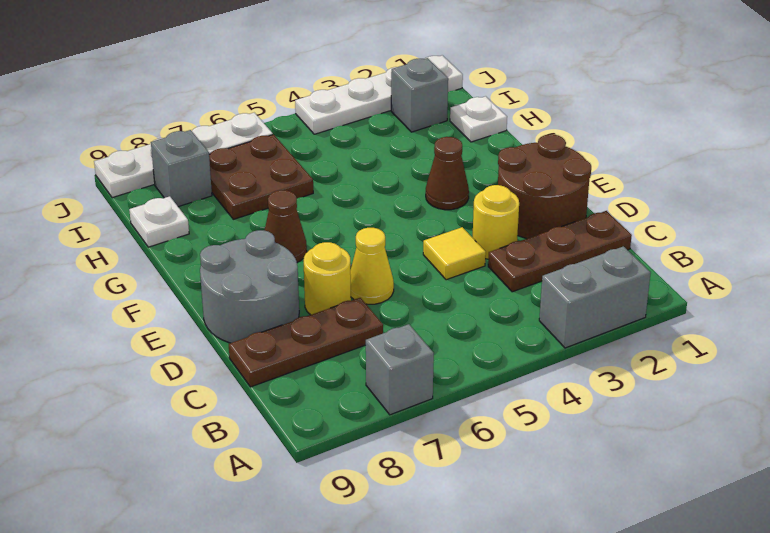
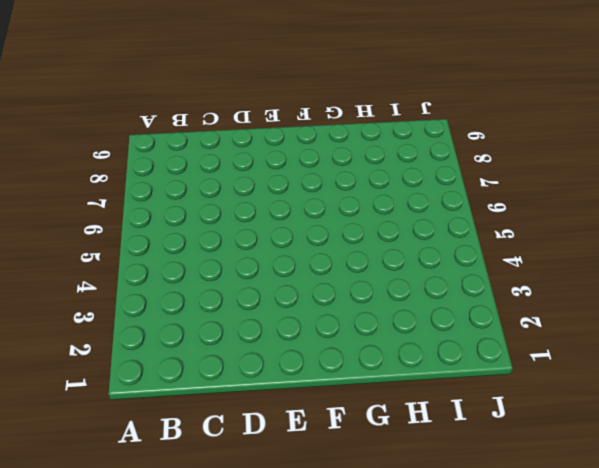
none -> grey brick A2:A3 level 1
none -> grey brick A7 level 1
none -> brown plate C1:C3 level 1

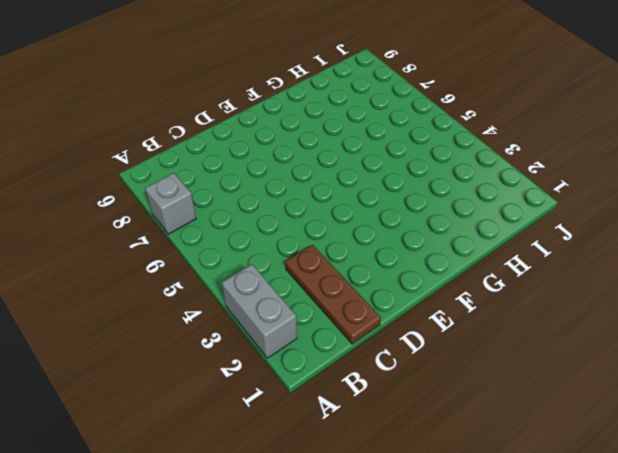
none -> brown plate C7:C9 level 1
none -> brown round brick D1:E2 level 1
none -> yellow round brick D3 level 1

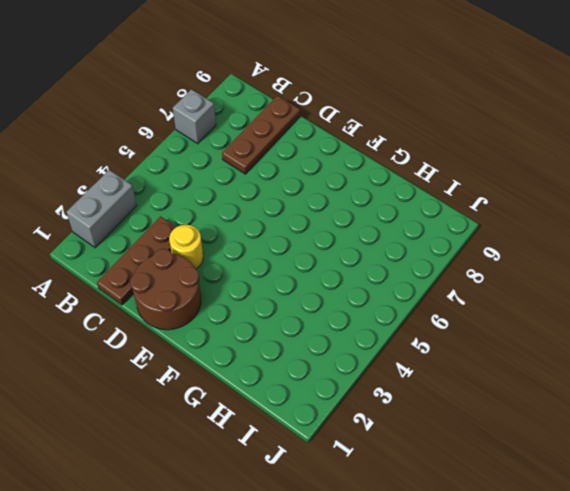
none -> yellow tile D4 level 1
none -> yellow cone D6 level 1
none -> yellow round brick D7 level 1

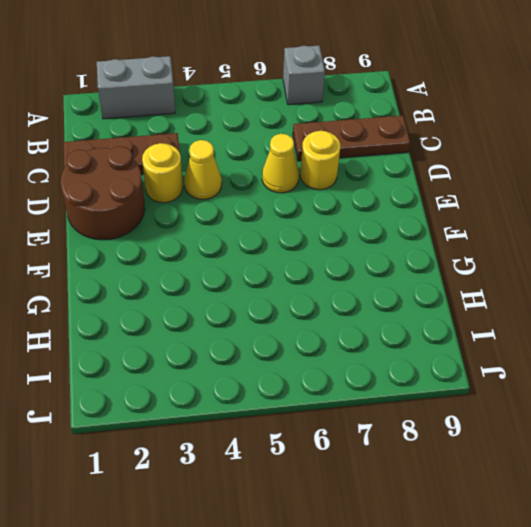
yellow cone D4 level 1 -> yellow tile D4 level 1
none -> grey round brick D8:E9 level 1
none -> brown cone F3 level 1
none -> brown cone F7 level 1

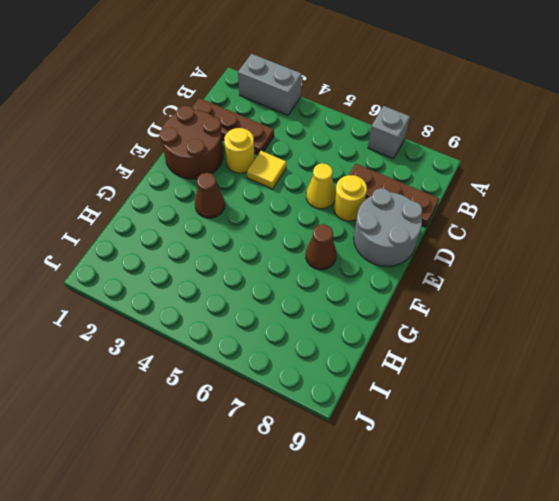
none -> white plate H1 level 1
none -> brown plate H6:I7 level 1
none -> white plate H9 level 1

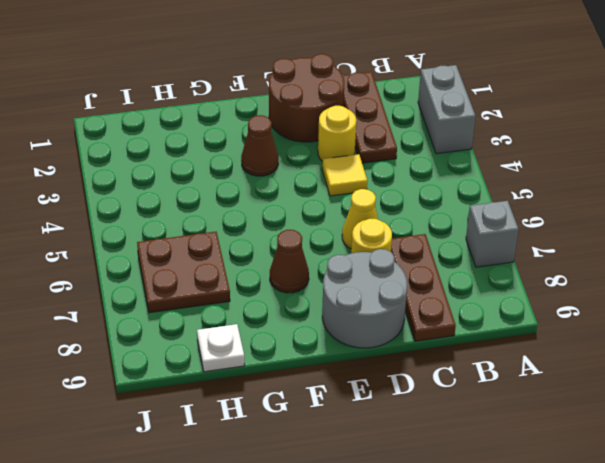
none -> white plate H1 level 1
none -> grey brick I2 level 1
none -> grey brick I8 level 1

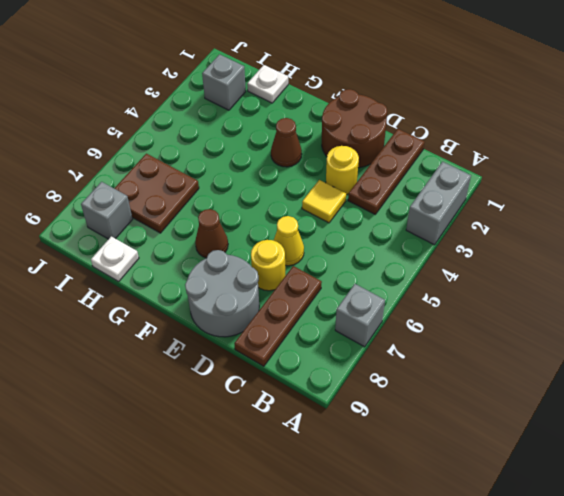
none -> white plate J1:J4 level 1
none -> white plate J6:J9 level 1

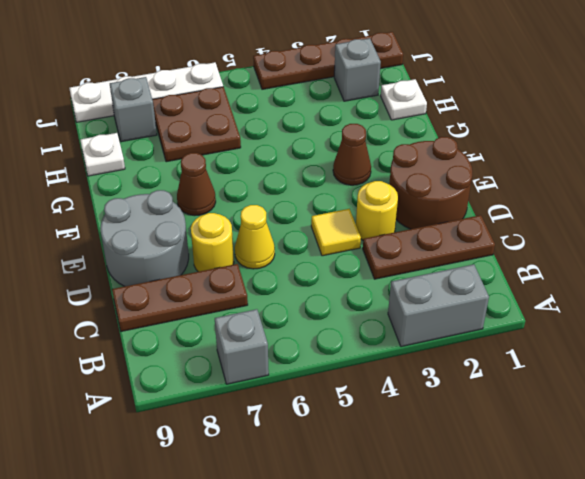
brown plate J1:J4 level 1 -> white plate J1:J4 level 1

